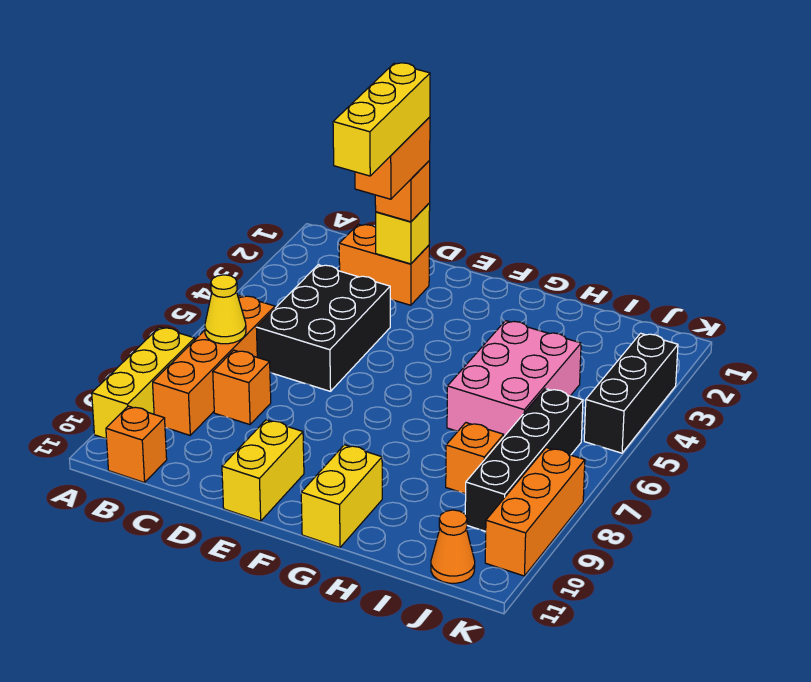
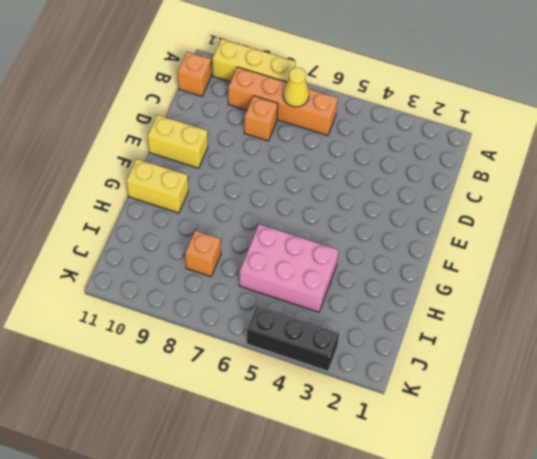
none -> orange brick C2:D2 level 1
none -> black brick C4:D6 level 1
none -> black brick J6:J9 level 1

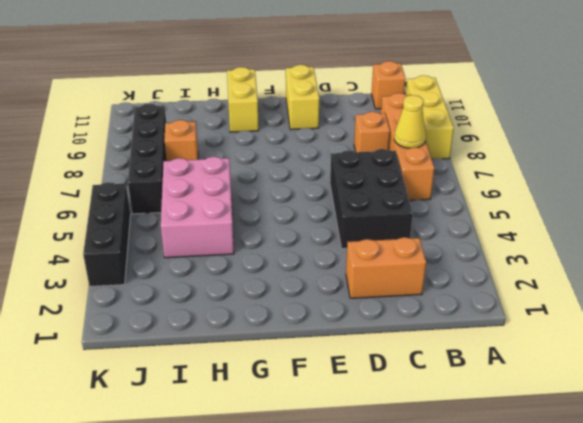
none -> orange cone J11 level 1
none -> orange brick K8:K10 level 1
none -> yellow brick D2 level 2

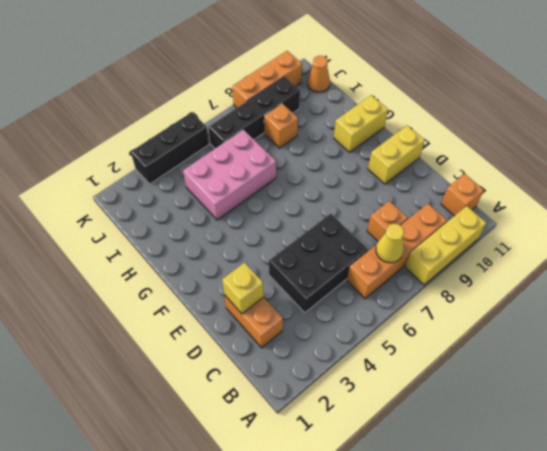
none -> orange brick D2 level 3
none -> orange brick D2:D3 level 4
none -> yellow brick D2:D4 level 5

